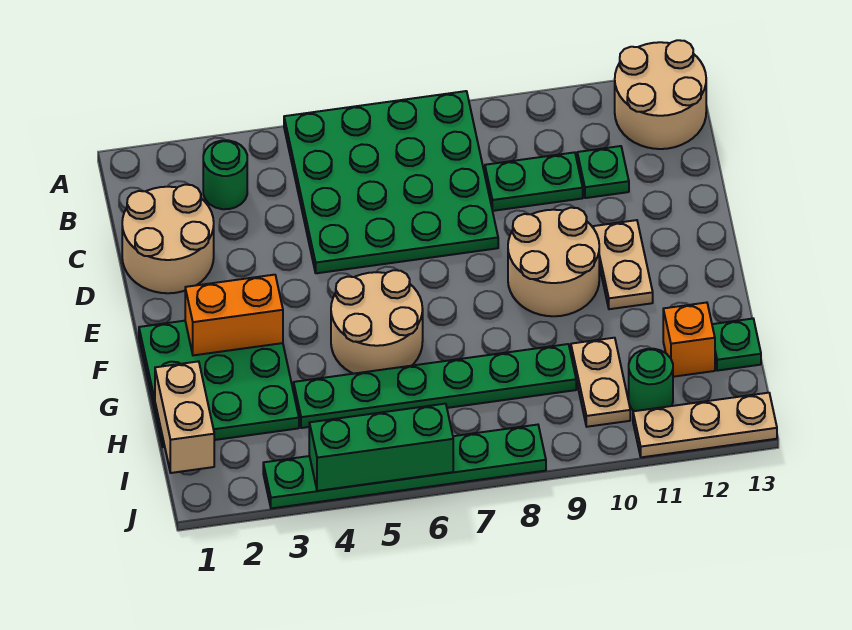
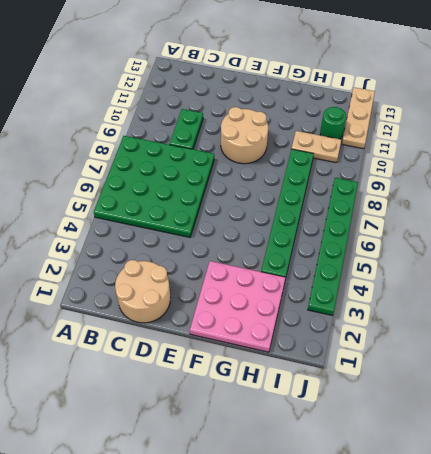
pink plate F1:H3 level 1 -> green plate F1:H3 level 1
none -> tan round brick A12:B13 level 1
none -> green round brick B3 level 1
none -> green plate C11 level 1

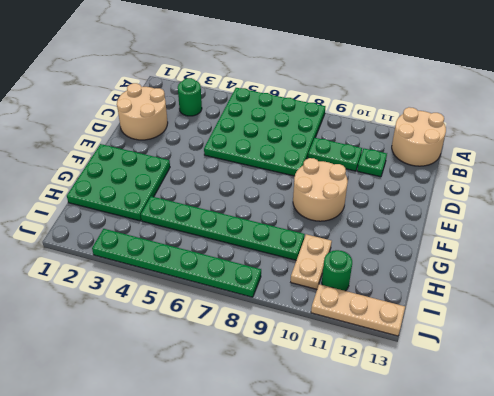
none -> tan plate E11:F11 level 1
none -> tan round brick F5:G6 level 1
none -> orange brick H12 level 1

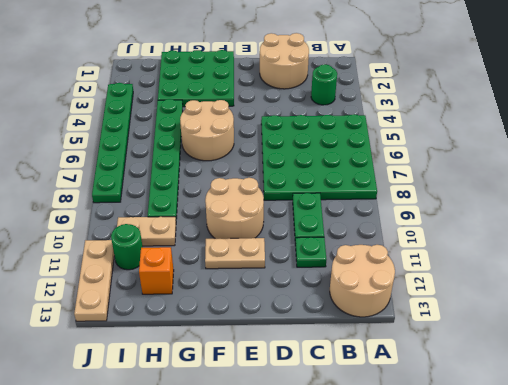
none -> green plate H13 level 1
none -> orange brick F2:F3 level 2
none -> tan brick H1:I1 level 2

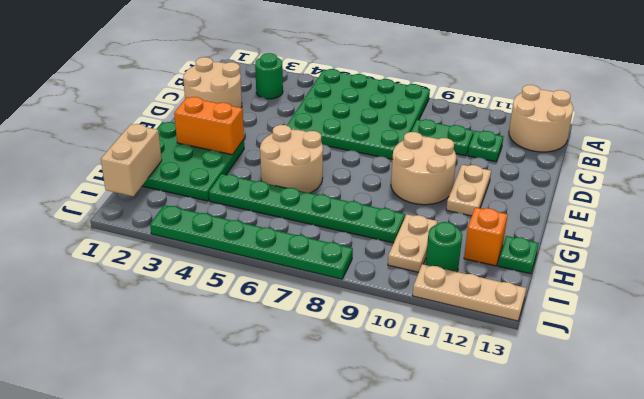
none -> green brick J4:J6 level 2

